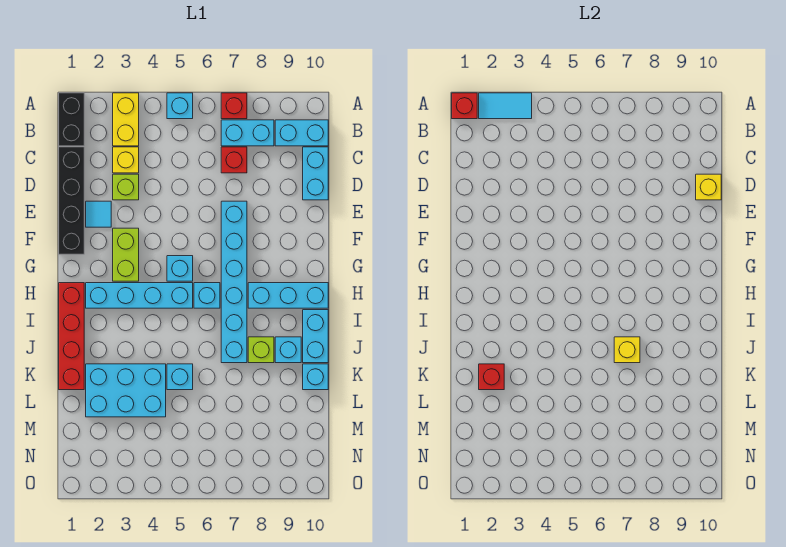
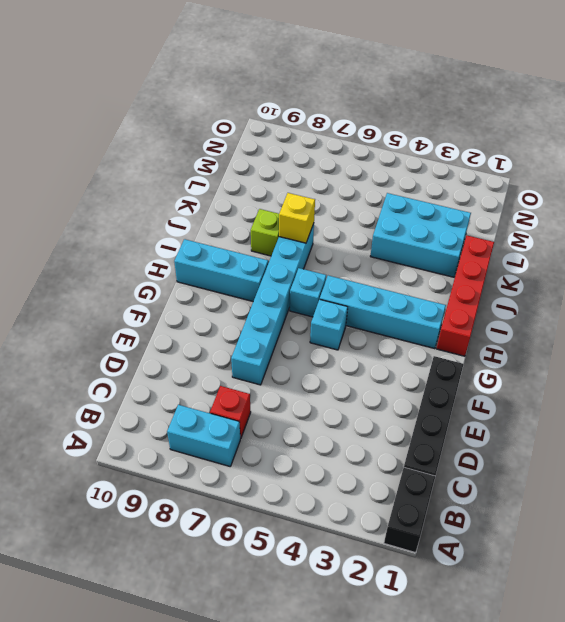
none -> yellow brick A3:B3 level 1
none -> cyan brick A5 level 1
none -> red brick A7 level 1
none -> cyan brick B9:B10 level 1

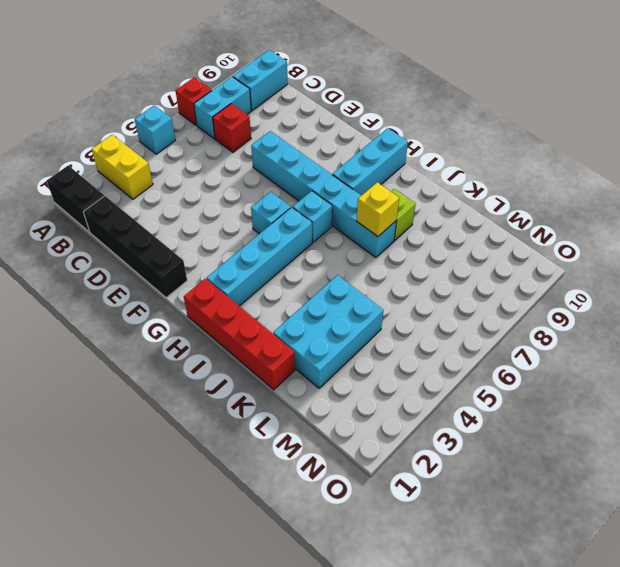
none -> yellow brick C3 level 1
none -> cyan brick C10:D10 level 1
none -> lime brick D3 level 1
none -> cyan tile E2 level 1

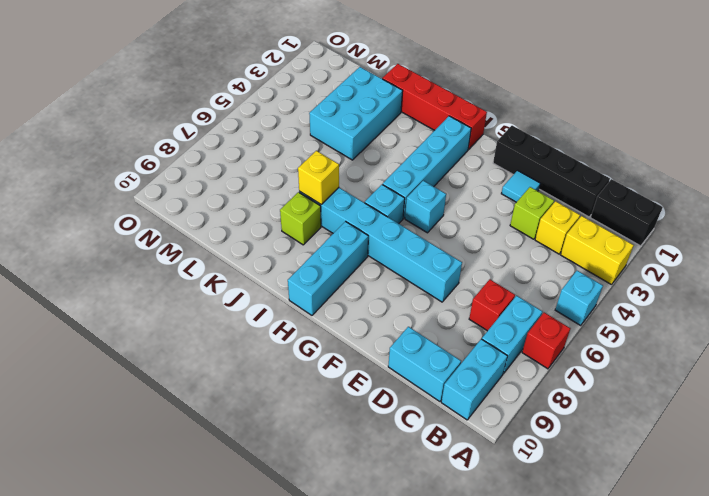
none -> lime brick F3:G3 level 1
none -> cyan brick I10:J10 level 1
none -> cyan brick J9 level 1
none -> cyan brick K5 level 1

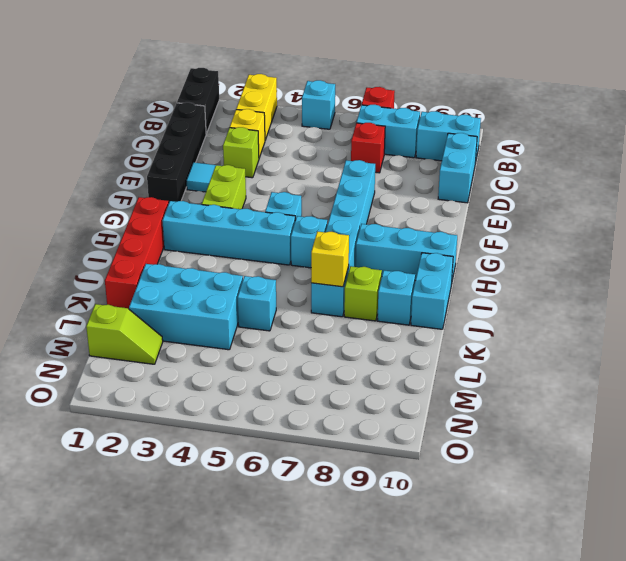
lime slope M1:M2 level 1 top 1 -> none
none -> cyan brick K10 level 1
none -> red brick A1 level 2
none -> cyan tile A2:A3 level 2
none -> yellow brick D10 level 2

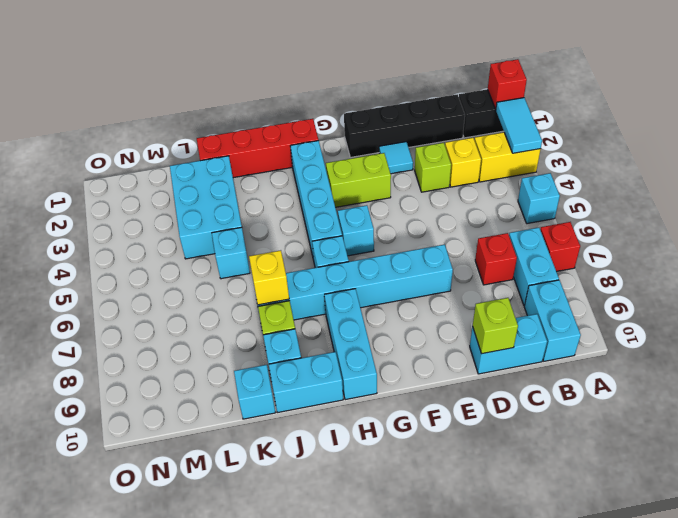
lime brick D10 level 2 -> yellow brick D10 level 2
none -> red brick K2 level 2

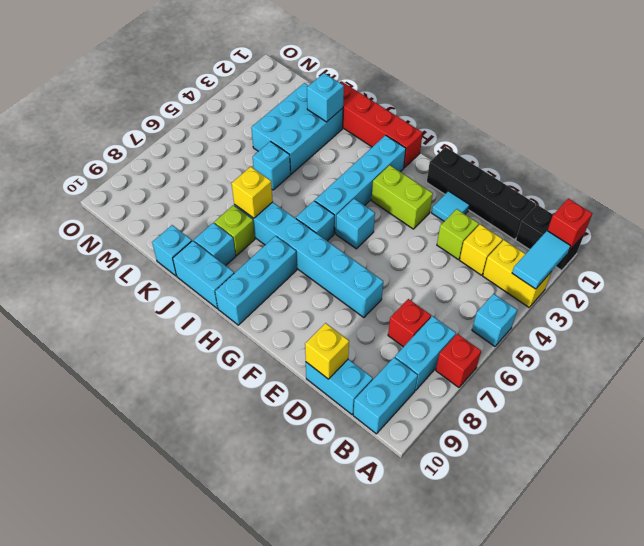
cyan brick K2 level 2 -> red brick K2 level 2

